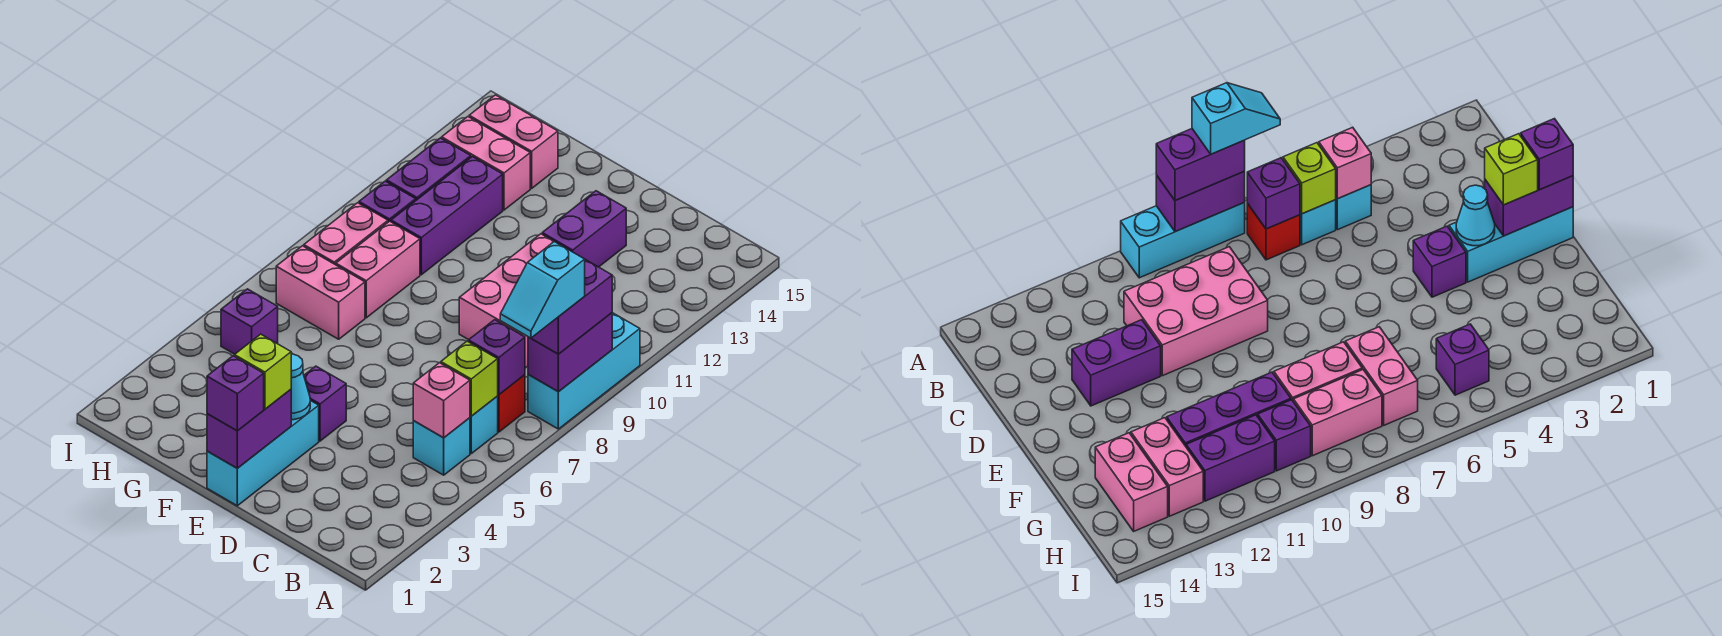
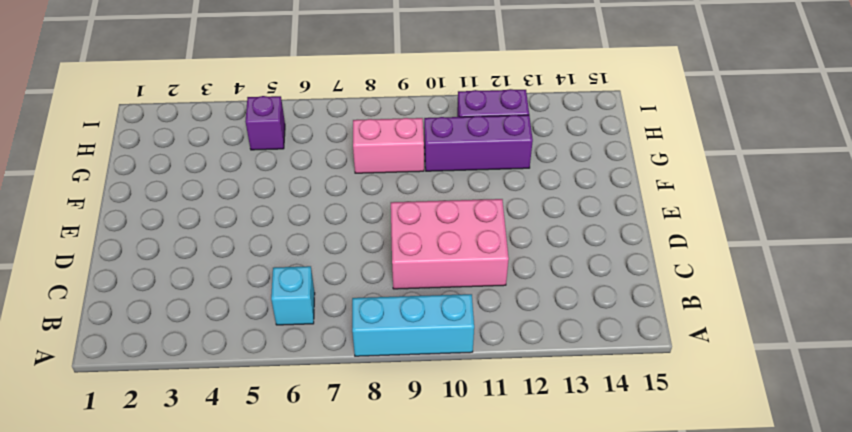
none -> cyan brick B5 level 1
none -> red brick B7 level 1
none -> purple brick D12:D13 level 1

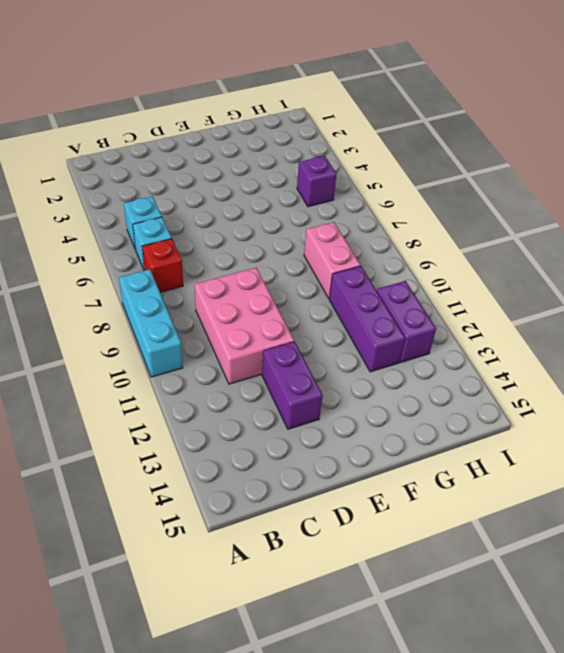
none -> cyan brick E1:E3 level 1
none -> purple brick E4 level 1
none -> pink brick G7:H7 level 1

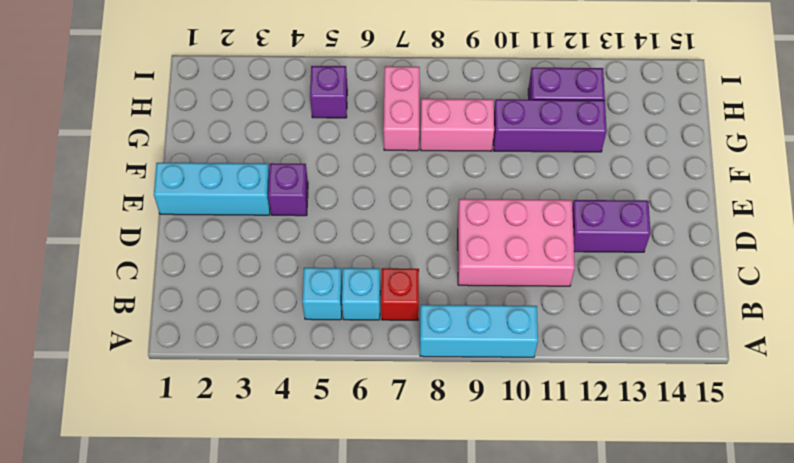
none -> pink brick G13:H13 level 1
none -> pink brick G14:H14 level 1
none -> pink brick H8:H9 level 1

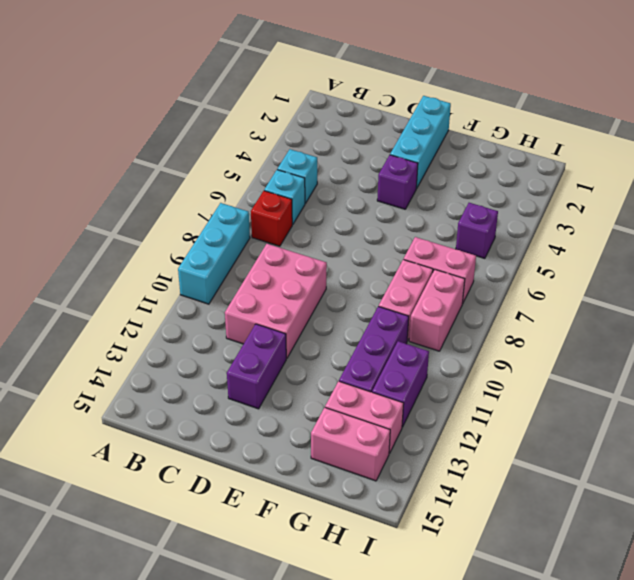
none -> purple brick H10 level 1
none -> purple brick A8:A9 level 2
none -> pink brick B5 level 2

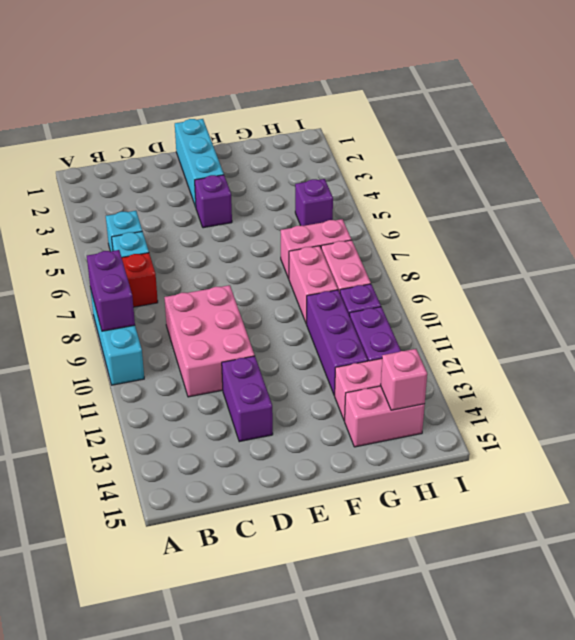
pink brick H14 level 2 -> pink brick B5 level 2
none -> lime brick B6 level 2
none -> purple brick B7 level 2
none -> purple brick E1:E2 level 2

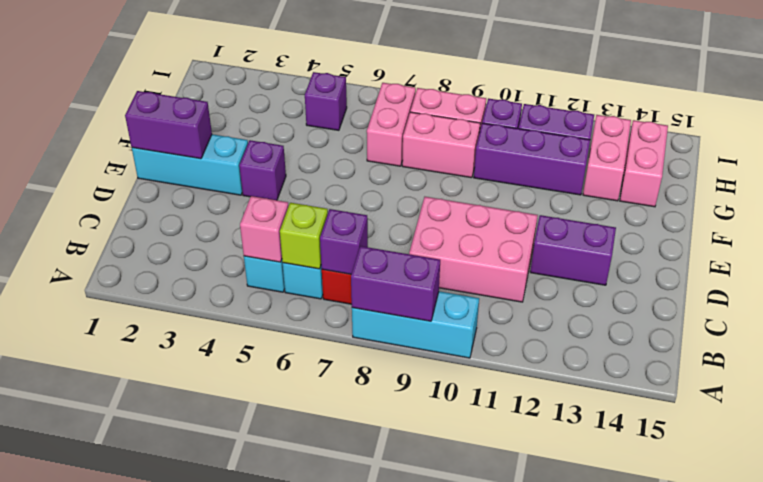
none -> cyan cone E3 level 2
none -> purple brick A8:A9 level 3
none -> purple brick E1 level 3

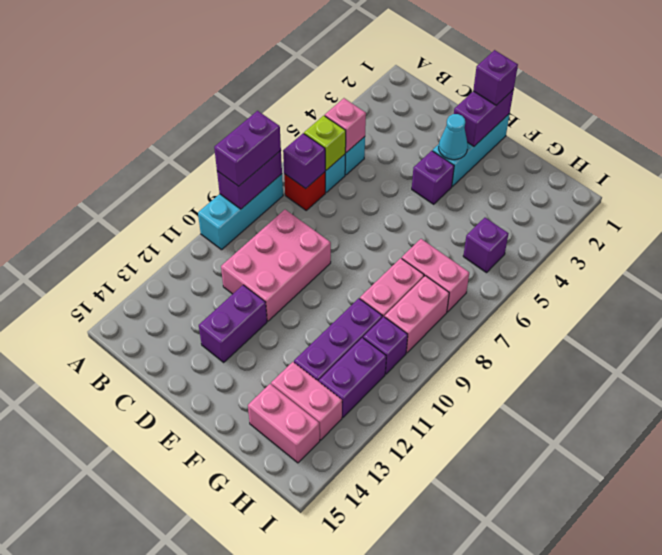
none -> lime brick E2 level 3
none -> cyan slope A7:A8 level 4 top 8

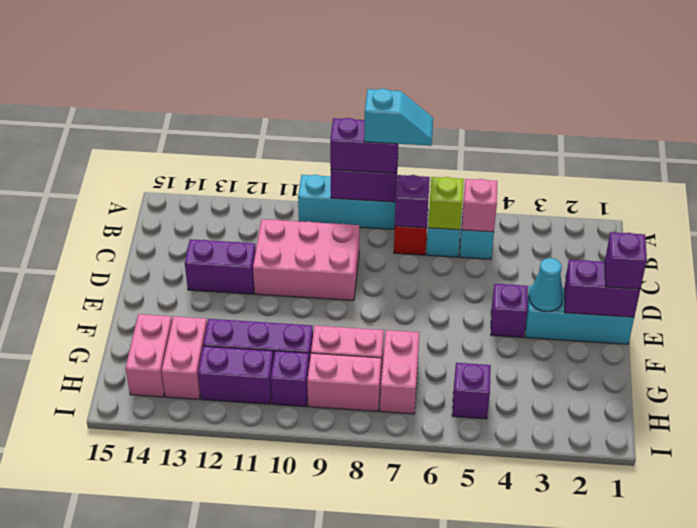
none -> lime brick E2 level 3

